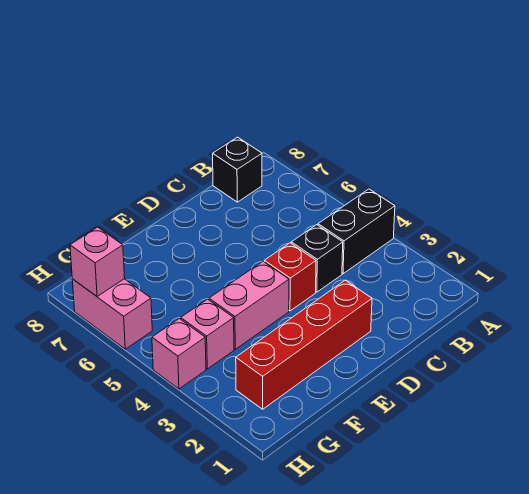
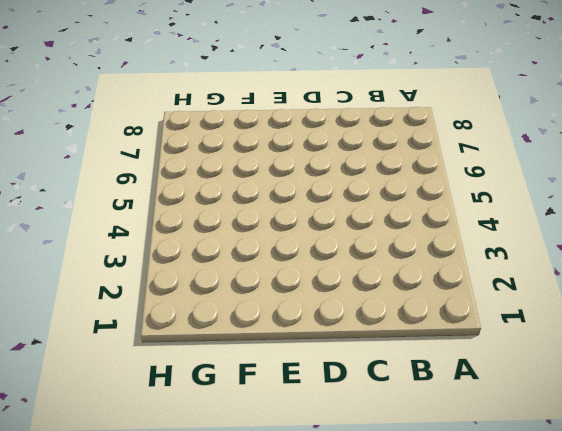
none -> black brick A4:B4 level 1
none -> black brick B8 level 1

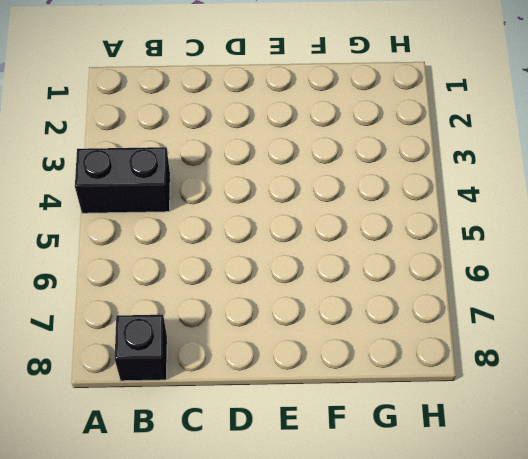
none -> black brick C4 level 1
none -> red brick D2:G2 level 1

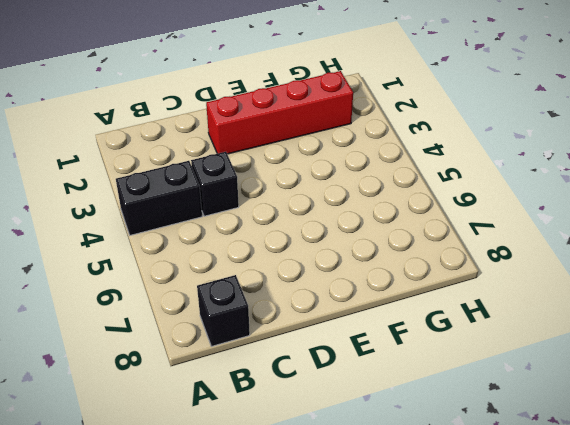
none -> red brick D4 level 1
none -> pink brick E4:F4 level 1

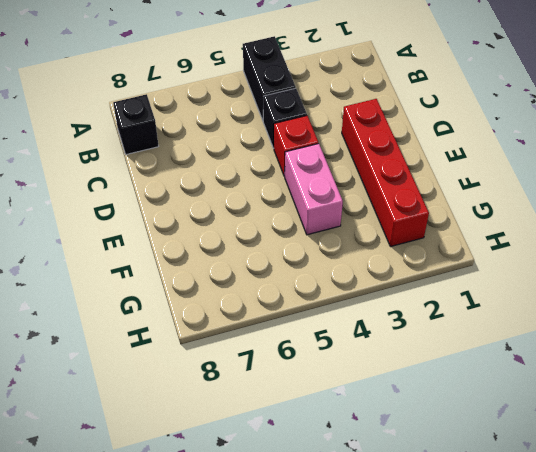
none -> pink brick G4 level 1
none -> pink brick H4 level 1

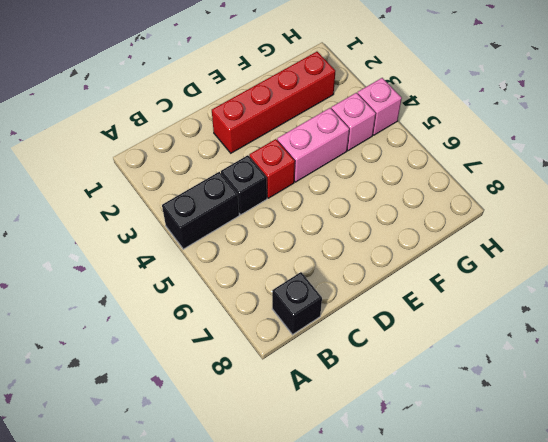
none -> pink brick H6:H7 level 1
none -> pink brick H7 level 2

